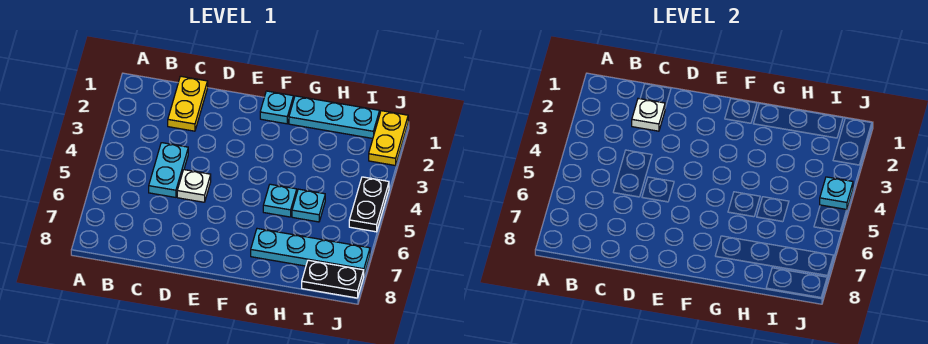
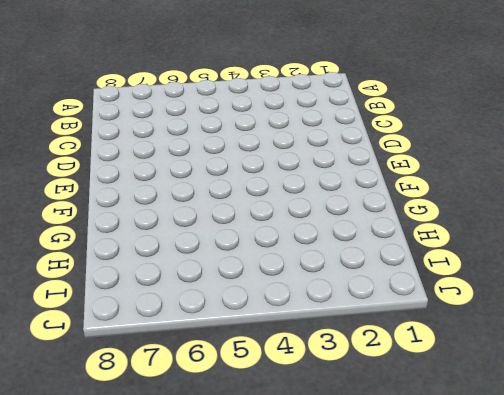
none -> yellow plate C1:C2 level 1
none -> cyan plate C4:C5 level 1
none -> white plate D5 level 1

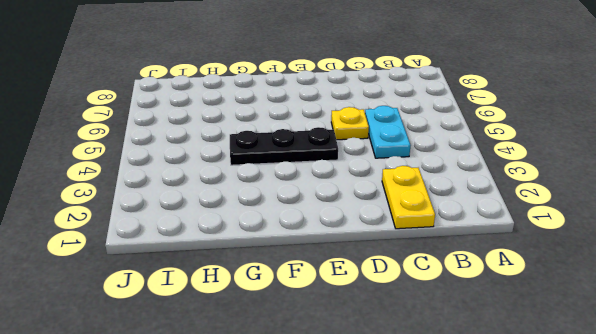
yellow plate D5 level 1 -> white plate D5 level 1
black plate E4:G4 level 1 -> none
none -> cyan plate F1 level 1
none -> cyan plate G1:I1 level 1
none -> cyan plate G5 level 1

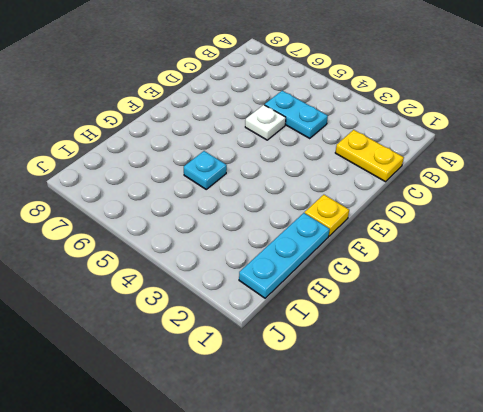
yellow plate F1 level 1 -> cyan plate F1 level 1
none -> cyan plate G7:J7 level 1
none -> cyan plate H5 level 1
none -> black plate I8:J8 level 1

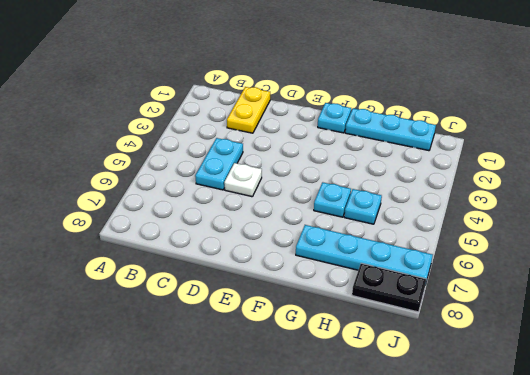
none -> yellow plate J1:J2 level 1
none -> black plate J4:J5 level 1
none -> white plate C2 level 2

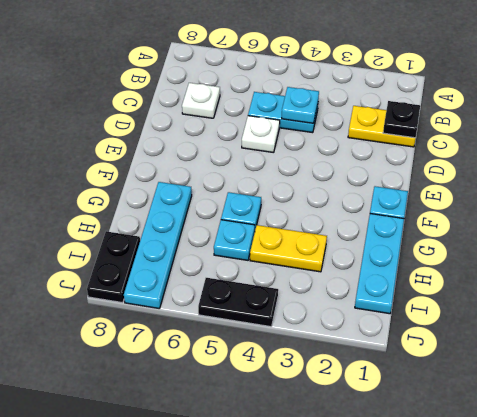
black plate C1 level 2 -> none
cyan plate C4 level 2 -> cyan plate J4 level 2
white plate C7 level 1 -> white plate C2 level 2
yellow plate H3:H4 level 1 -> yellow plate J1:J2 level 1

